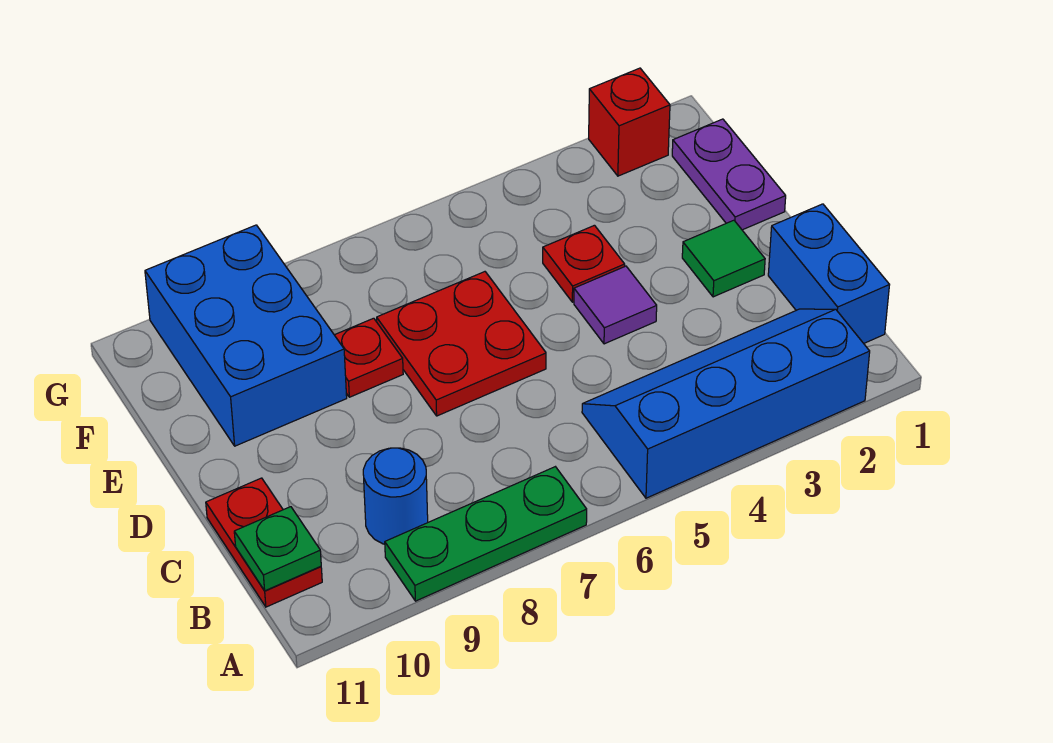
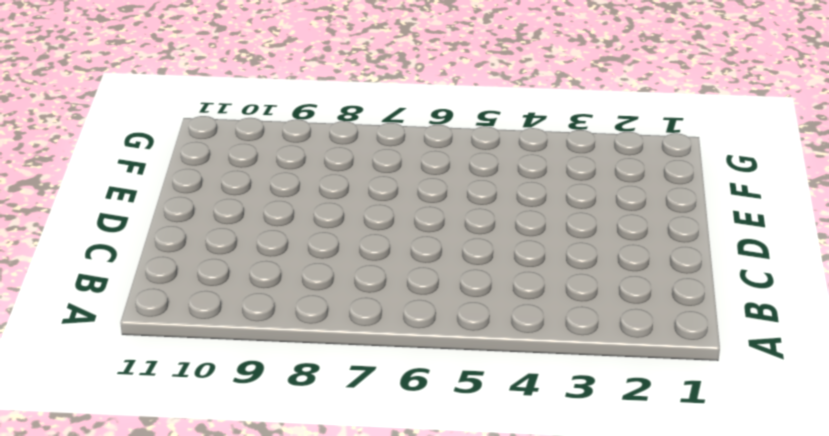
none -> blue slope A2:B5 level 1 top A
none -> green plate A7:A9 level 1
none -> blue brick B1:C1 level 1

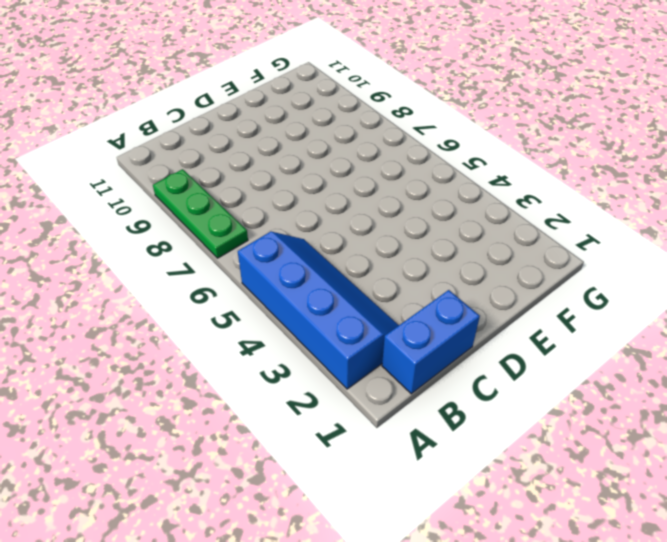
none -> blue round brick B9 level 1
none -> red plate B11:C11 level 1
none -> green tile D2 level 1

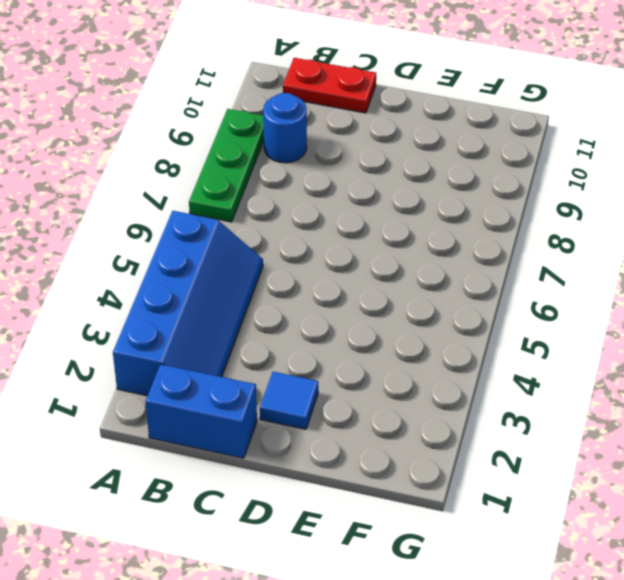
blue tile D2 level 1 -> green tile D2 level 1
none -> purple tile D4 level 1
none -> red plate D6:E7 level 1
none -> purple plate E1:F1 level 1

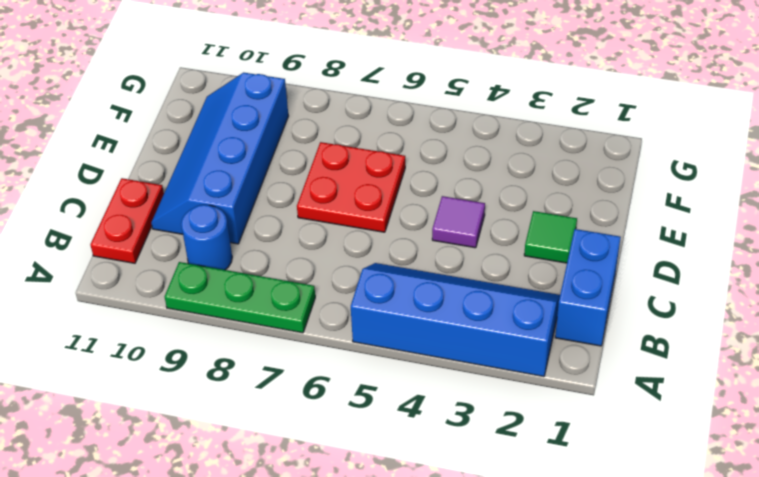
blue slope C9:F10 level 1 top 9 -> blue brick E9:G10 level 1
none -> purple plate E1:F1 level 1
none -> red plate E4 level 1
none -> red plate E8 level 1

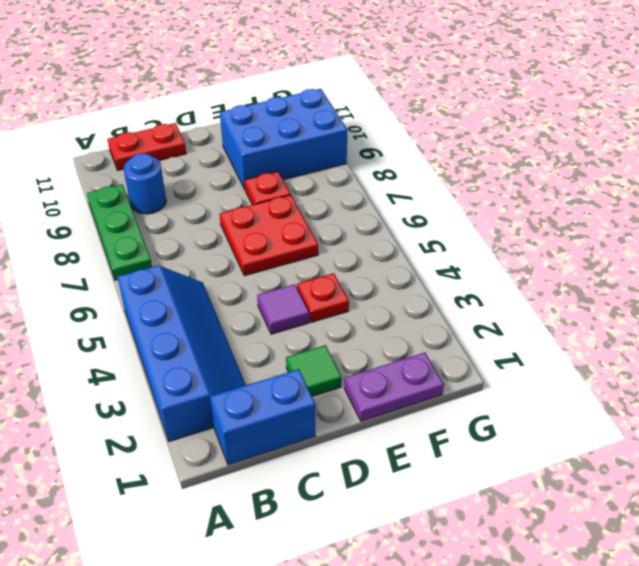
none -> red brick G2 level 1
none -> green plate B11 level 2

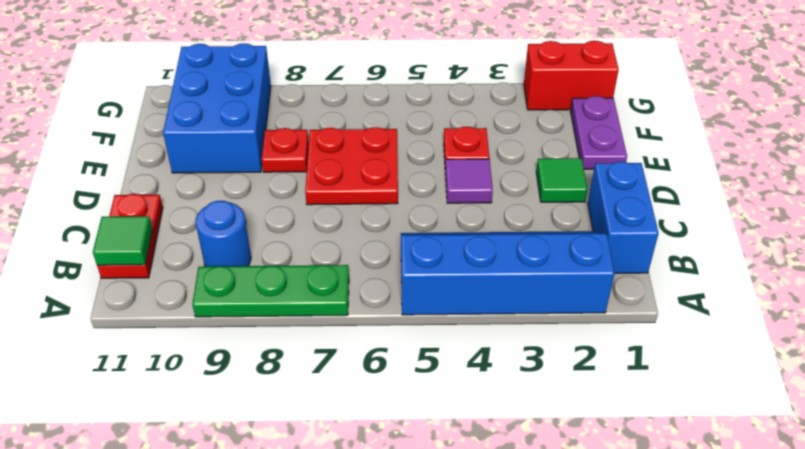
green tile B11 level 2 -> green plate B11 level 2
red brick G1:G2 level 1 -> red brick G2 level 1

